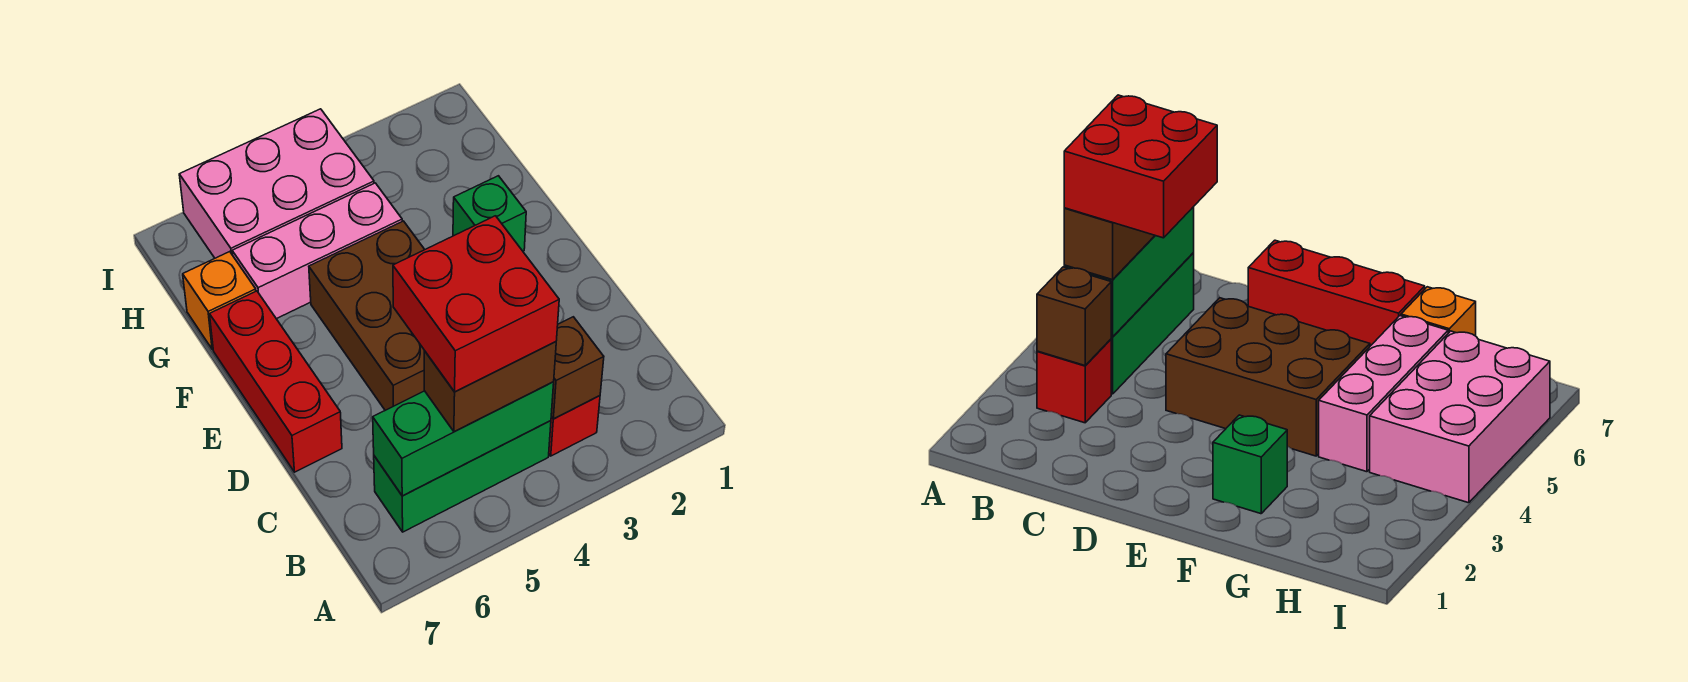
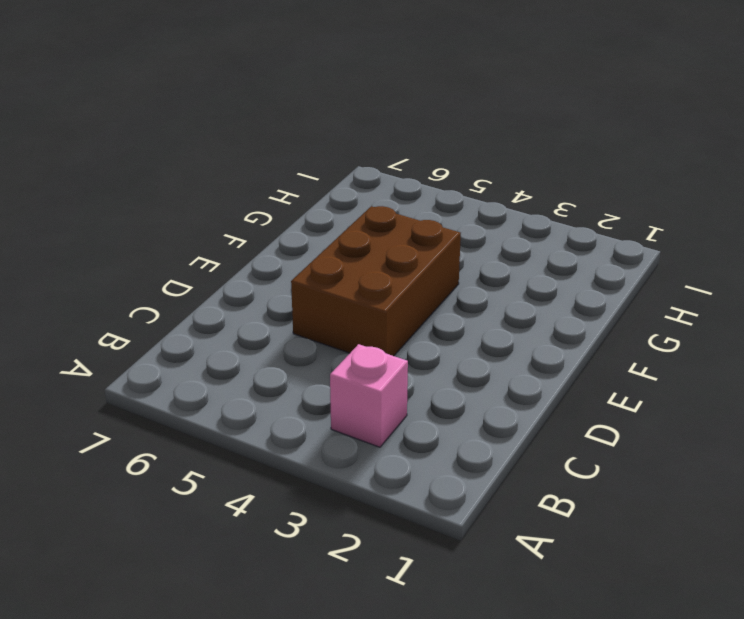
pink brick B3 level 1 -> red brick B3 level 1
none -> green brick B4:B6 level 1
none -> red brick D7:F7 level 1
none -> green brick F2 level 1

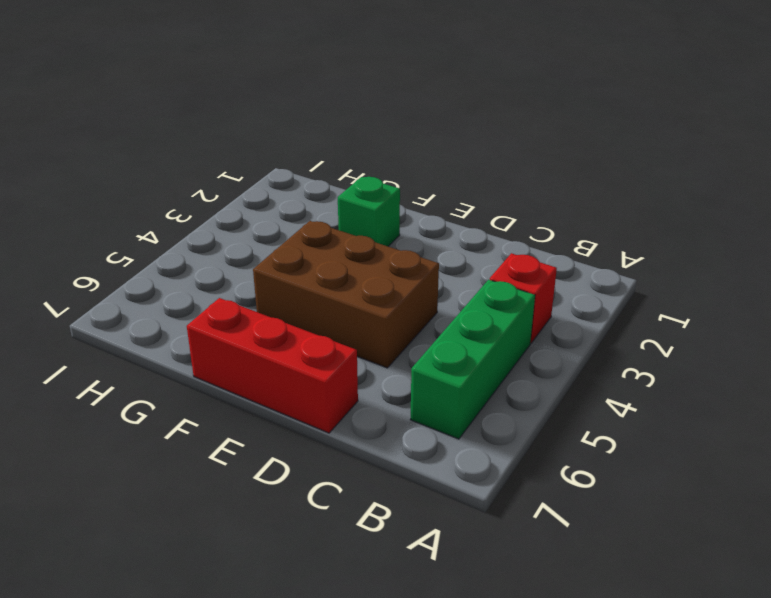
none -> pink brick G4:G6 level 1
none -> orange brick G7 level 1
none -> pink brick H4:I6 level 1

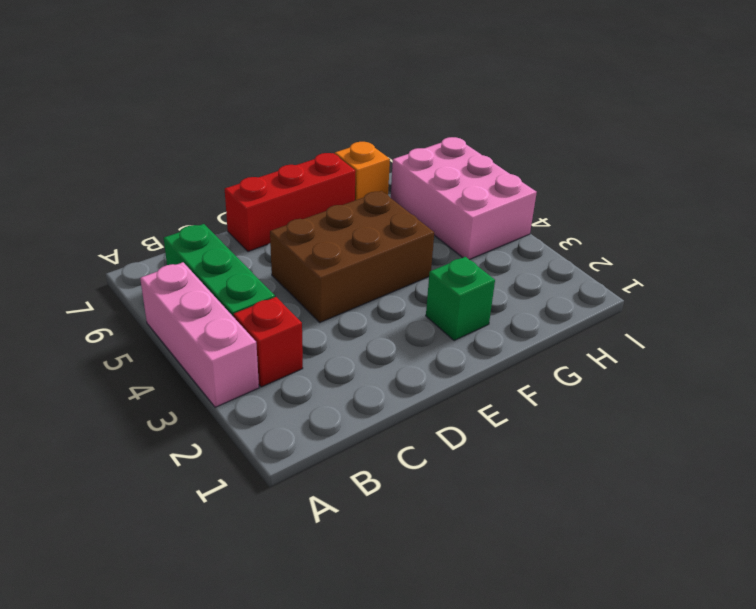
pink brick A3:A5 level 1 -> pink brick G4:G6 level 1
none -> brown brick B3 level 2
none -> green brick B4:B6 level 2
none -> brown brick B4:B5 level 3

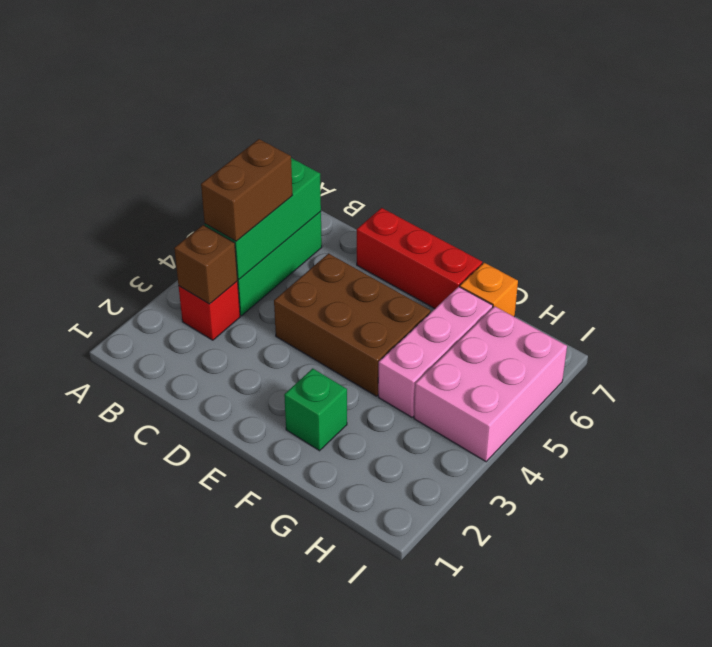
none -> red brick B4:C5 level 4

